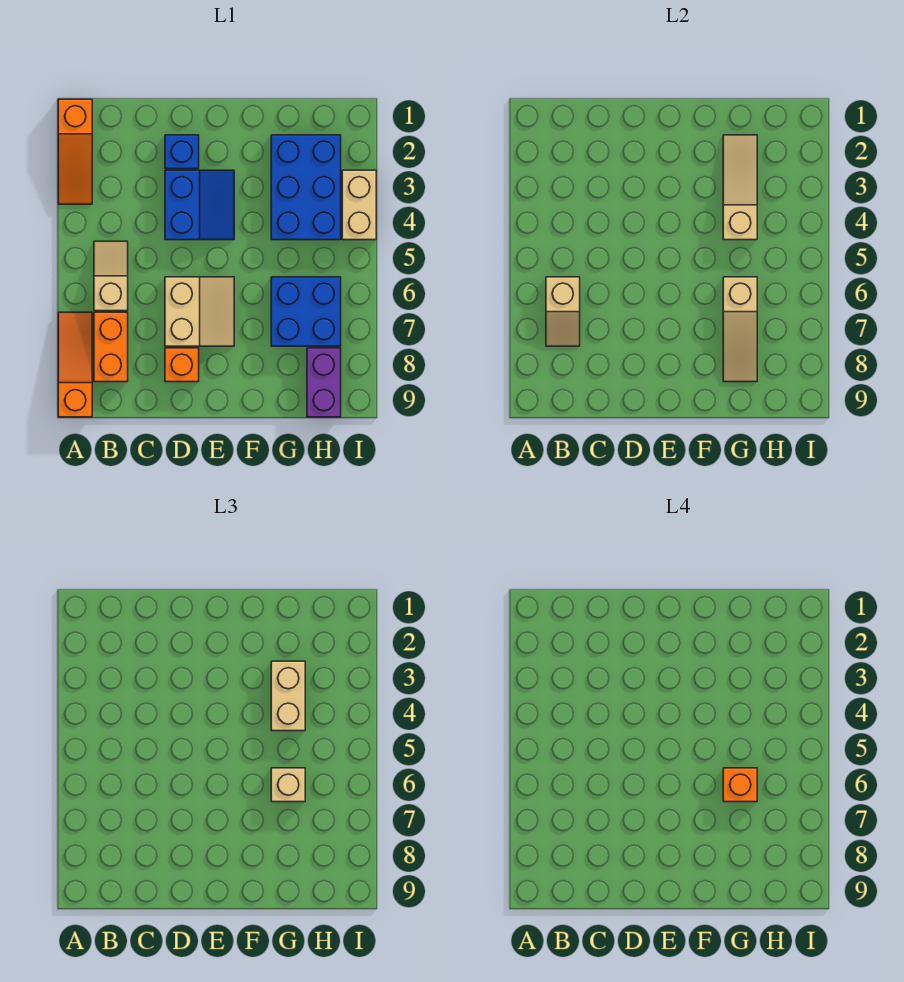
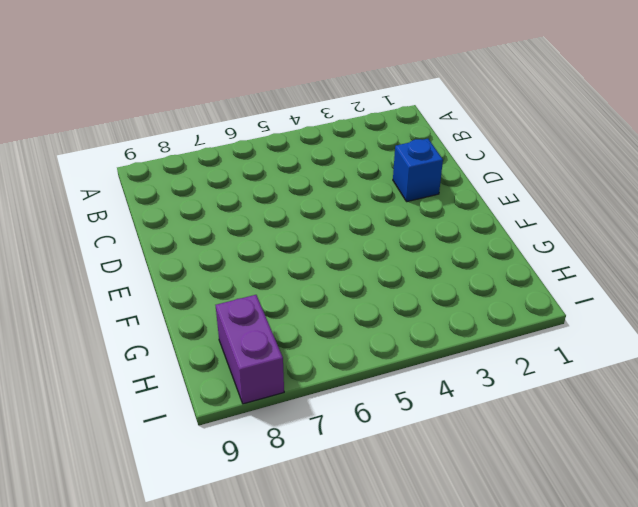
purple brick H8:I8 level 1 -> purple brick H8:H9 level 1
none -> orange slope A1:A3 level 1 top 1
none -> orange slope A7:A9 level 1 top 9
none -> tan slope B5:B6 level 1 top 6

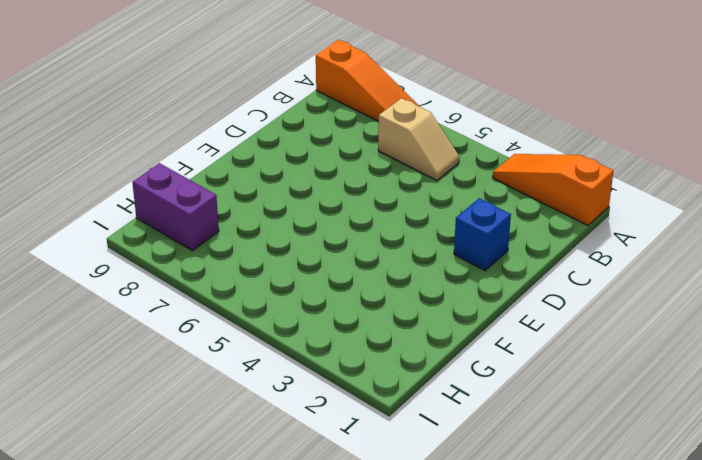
none -> orange brick B7:B8 level 1
none -> blue slope D3:E4 level 1 top D
none -> tan slope D6:E7 level 1 top D

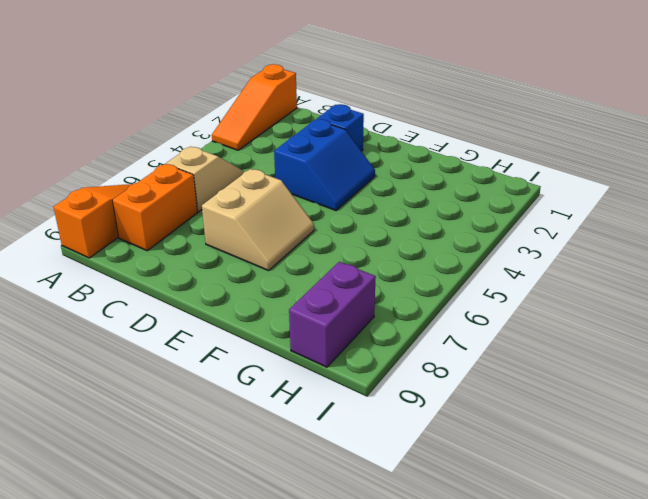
none -> orange brick D8 level 1
none -> blue brick G2:H4 level 1
none -> blue brick G6:H7 level 1

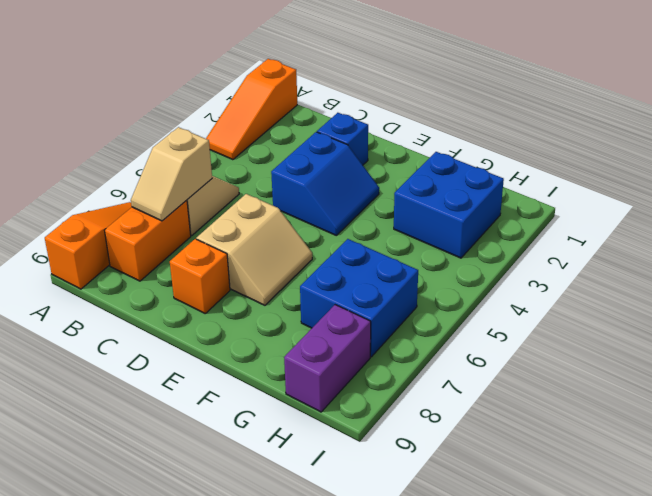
blue brick G2:H3 level 1 -> blue brick G2:H4 level 1
none -> tan brick I3:I4 level 1
none -> tan slope G2:G4 level 2 top 4
none -> tan slope G6:G8 level 2 top 6

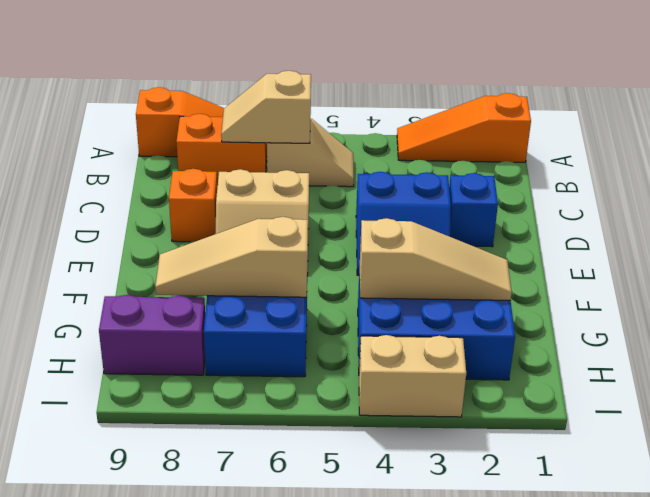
none -> tan brick G3:G4 level 3
none -> tan brick G6 level 3
none -> orange brick G6 level 4

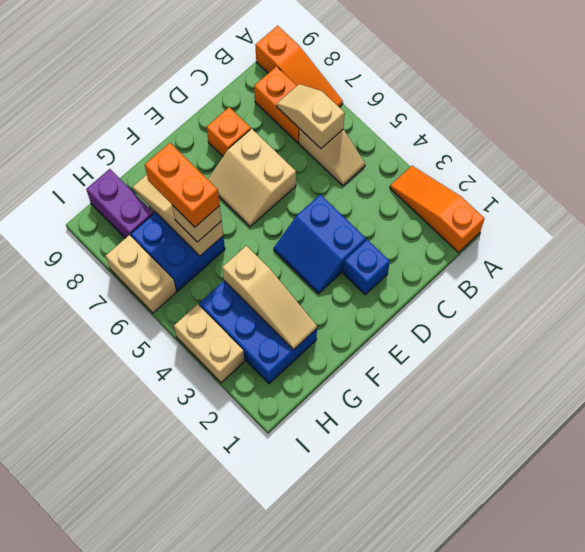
orange brick G6:G7 level 4 -> orange brick G6 level 4
tan brick I6:I7 level 1 -> tan brick G3:G4 level 3

